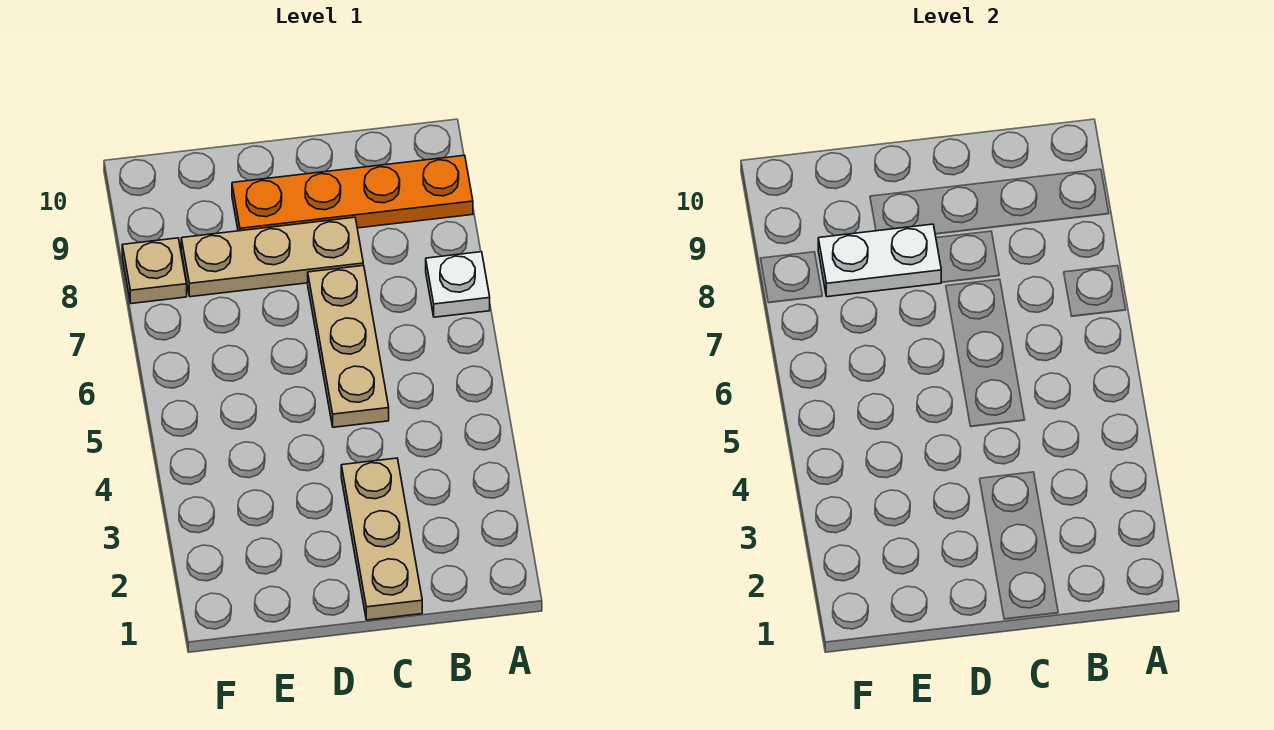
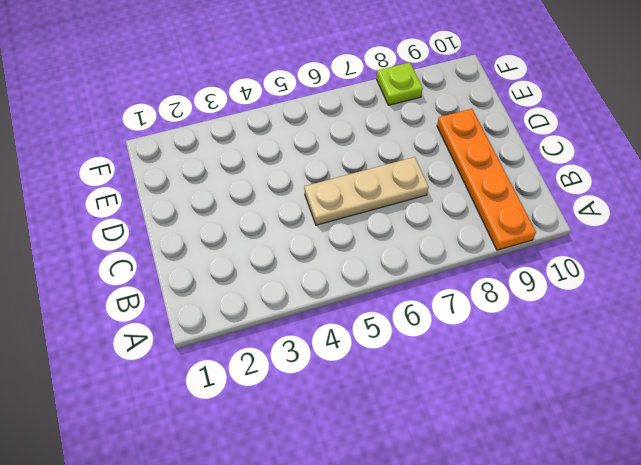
lime plate F8 level 1 -> tan plate F8 level 1
none -> white plate A7 level 1
none -> tan plate C1:C3 level 1

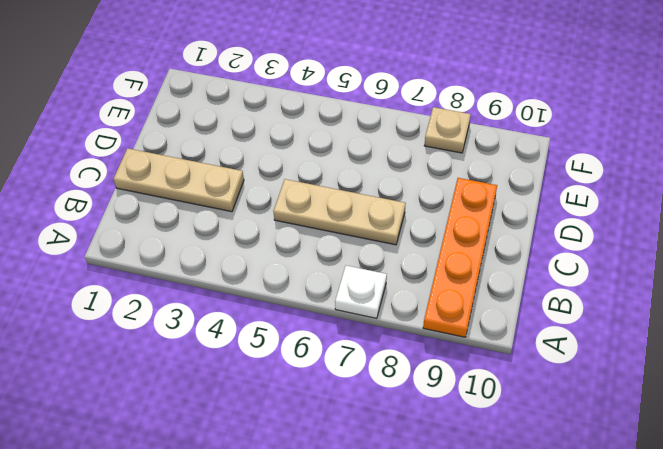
none -> tan plate C8:E8 level 1
none -> white plate D8:E8 level 2

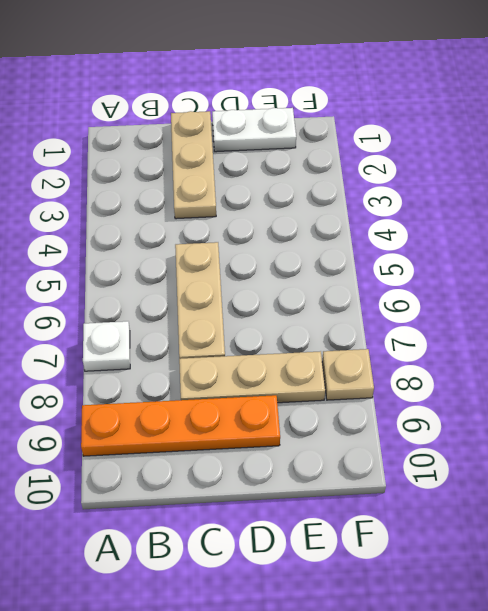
white plate D1:E1 level 1 -> white plate D8:E8 level 2

